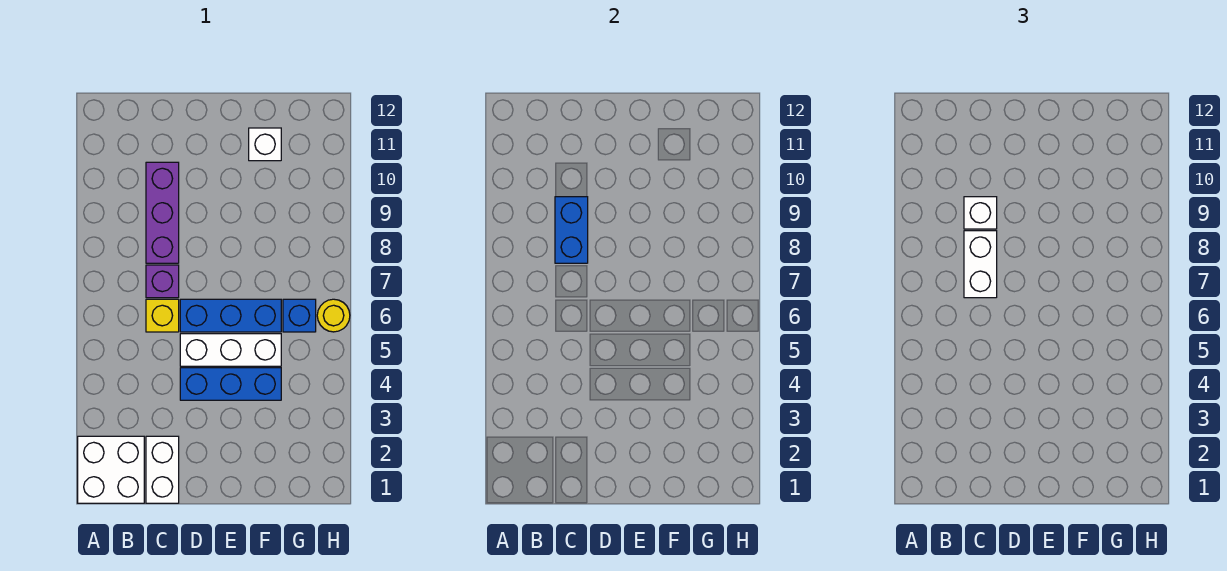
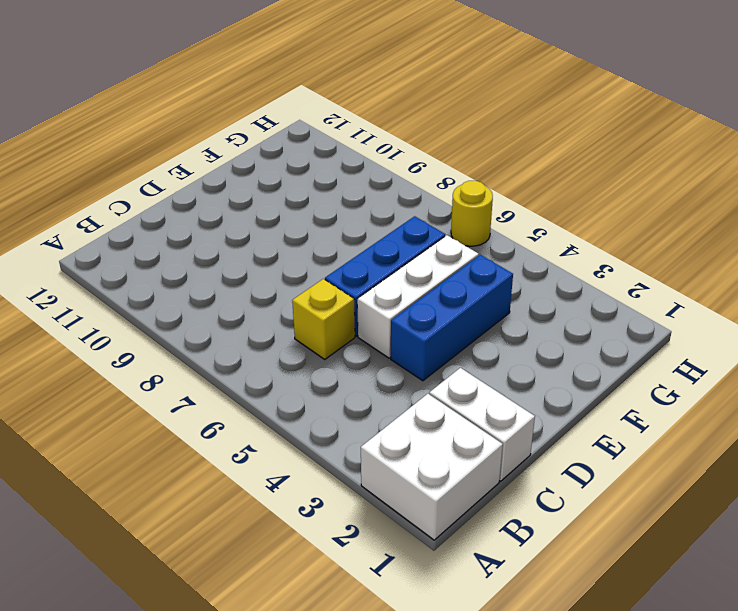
none -> purple brick C7 level 1
none -> purple brick C8:C10 level 1
none -> white brick F11 level 1

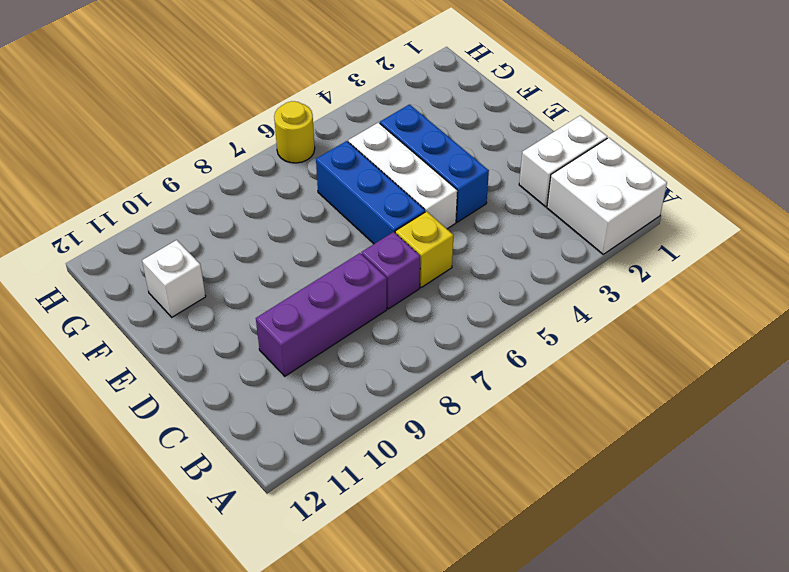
none -> blue brick G6 level 1
none -> blue brick C8:C9 level 2
none -> white brick C7:C8 level 3

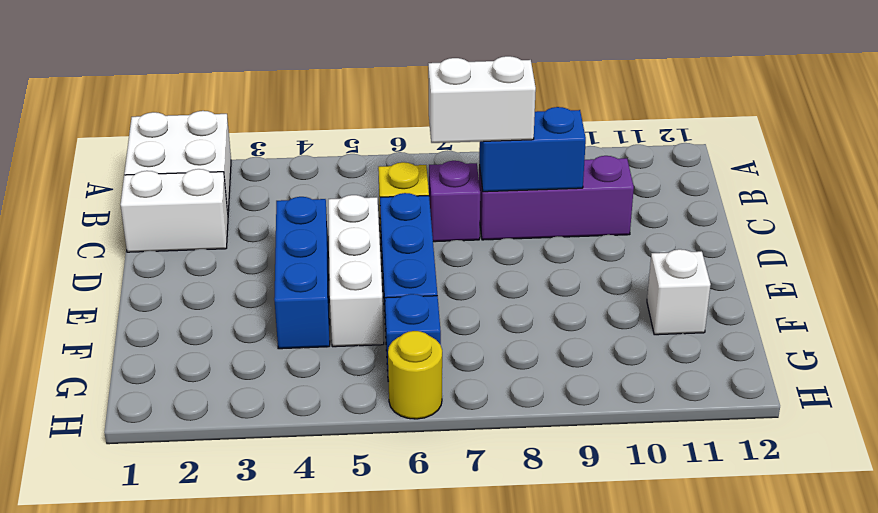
none -> white brick C9 level 3

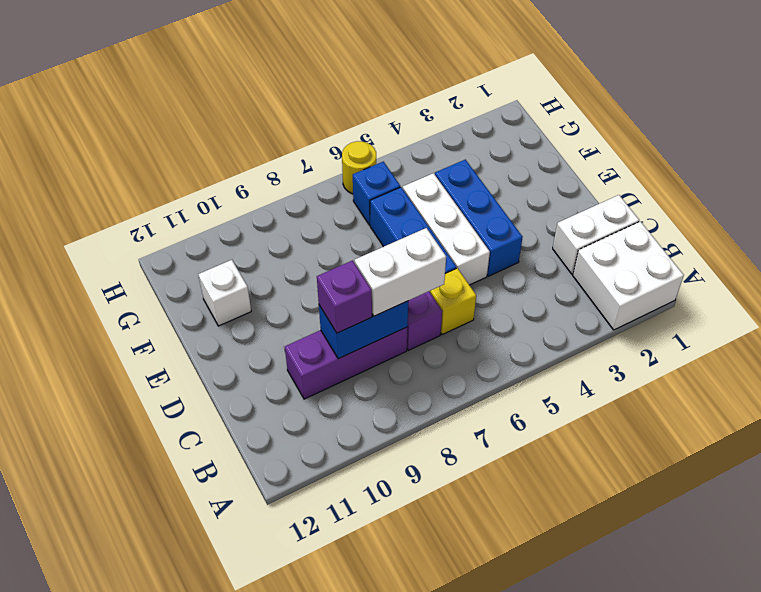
purple brick C9 level 3 -> white brick C9 level 3

